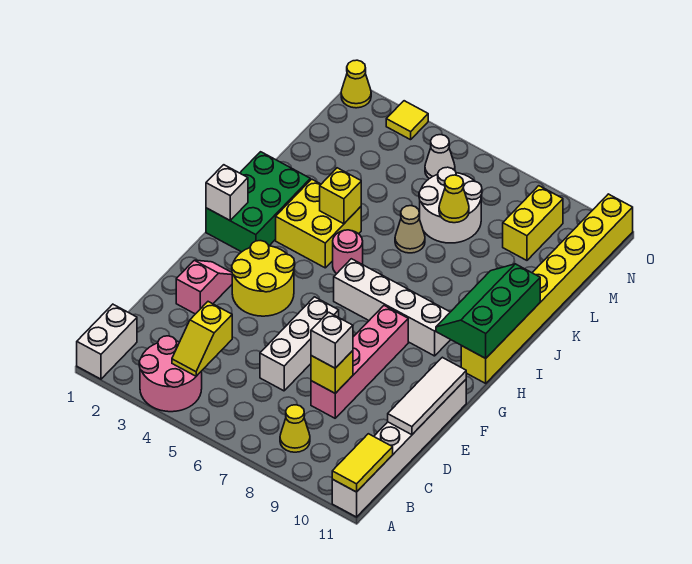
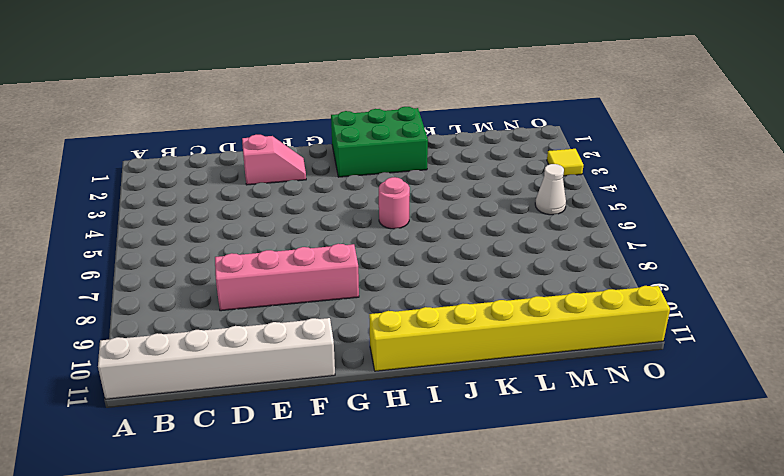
none -> white brick A1:B1 level 1
none -> pink round brick A3:B4 level 1
none -> yellow cone B8 level 1

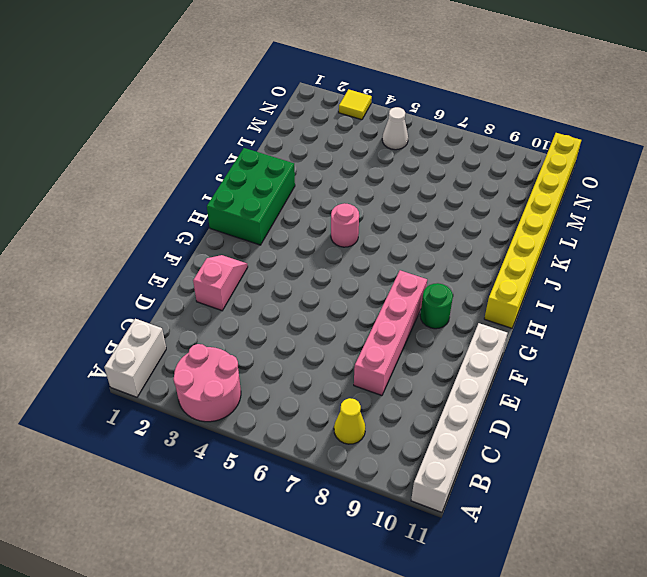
green round brick G9 level 1 -> none
none -> white brick D6:F6 level 1
none -> yellow round brick F3:G4 level 1
none -> white brick H6:H9 level 1

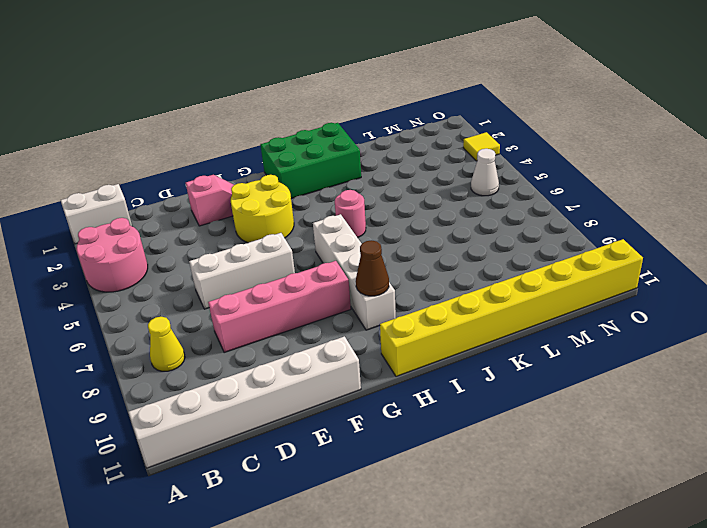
brown cone H9 level 2 -> none
none -> yellow brick I3:J4 level 1
none -> tan cone K6 level 1
none -> white round brick L6:M7 level 1

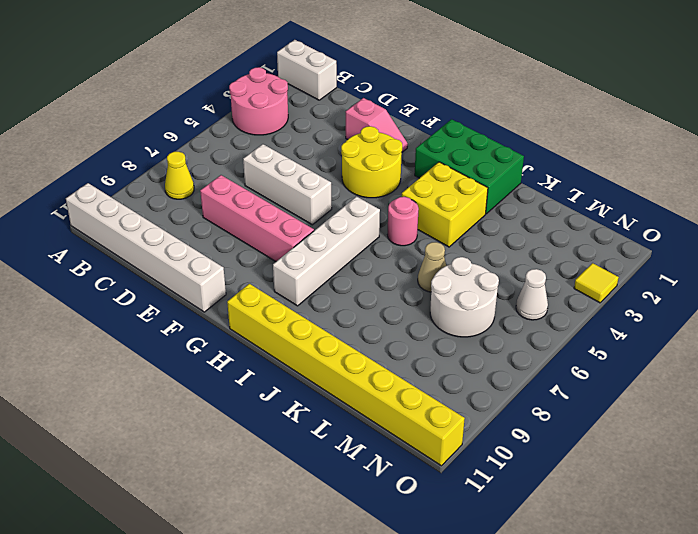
none -> yellow brick M9:N9 level 1
none -> yellow cone O1 level 1
none -> yellow tile A11:B11 level 2

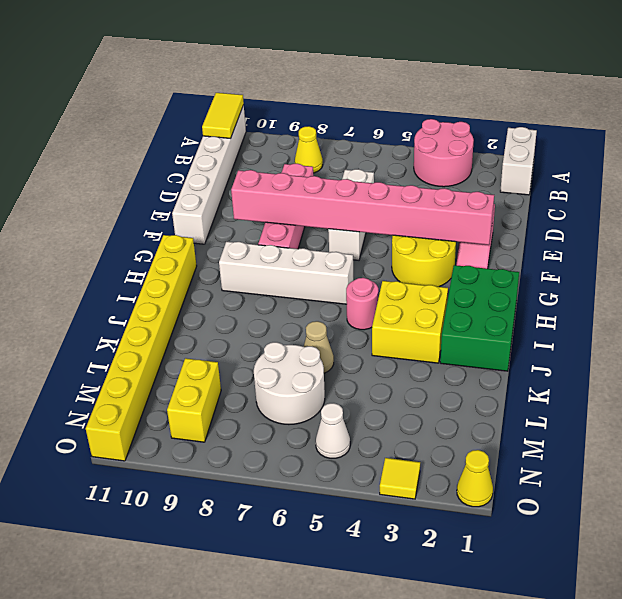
pink brick F2:F9 level 2 -> none
none -> yellow slope B4:C4 level 2 top C
none -> yellow brick D8 level 2
none -> white tile D11:F11 level 2

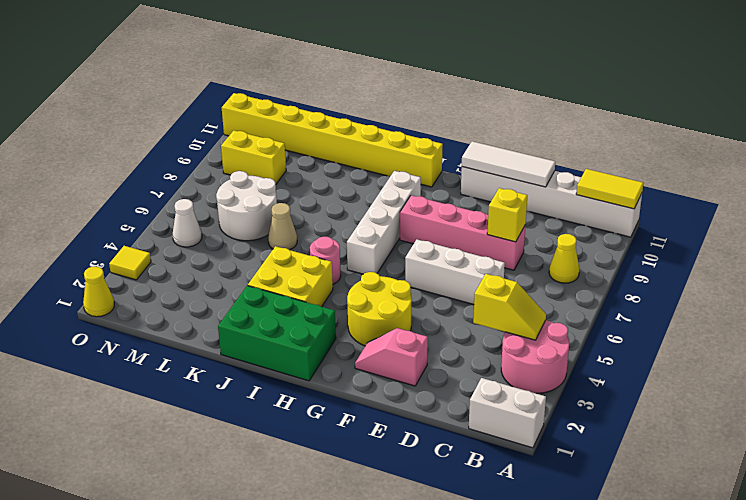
none -> white brick H1 level 2
none -> green slope H10:J11 level 2 top 11
none -> yellow brick J4 level 2

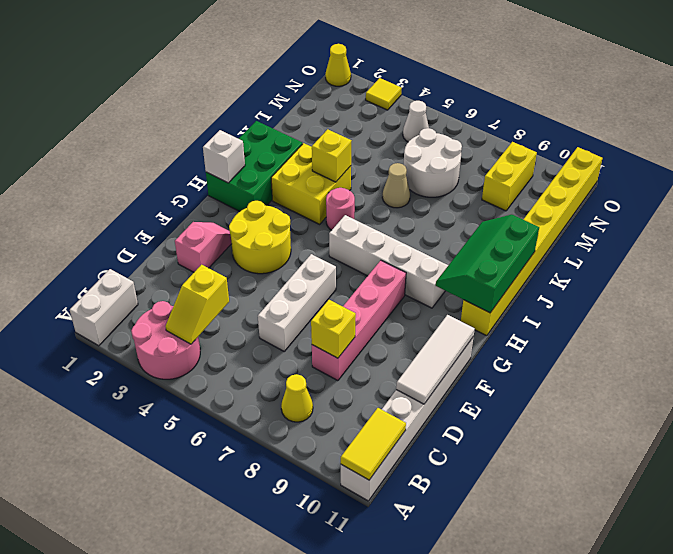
none -> yellow cone L7 level 2
none -> white brick D8 level 3

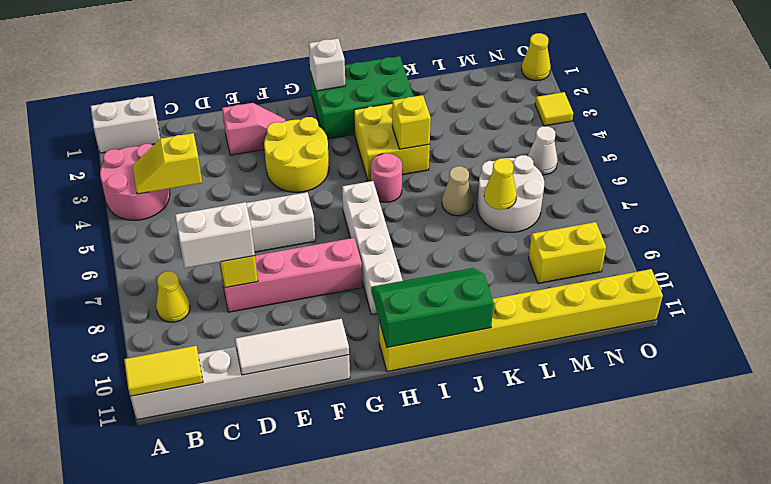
white brick C8:D8 level 3 -> white brick D8 level 3

